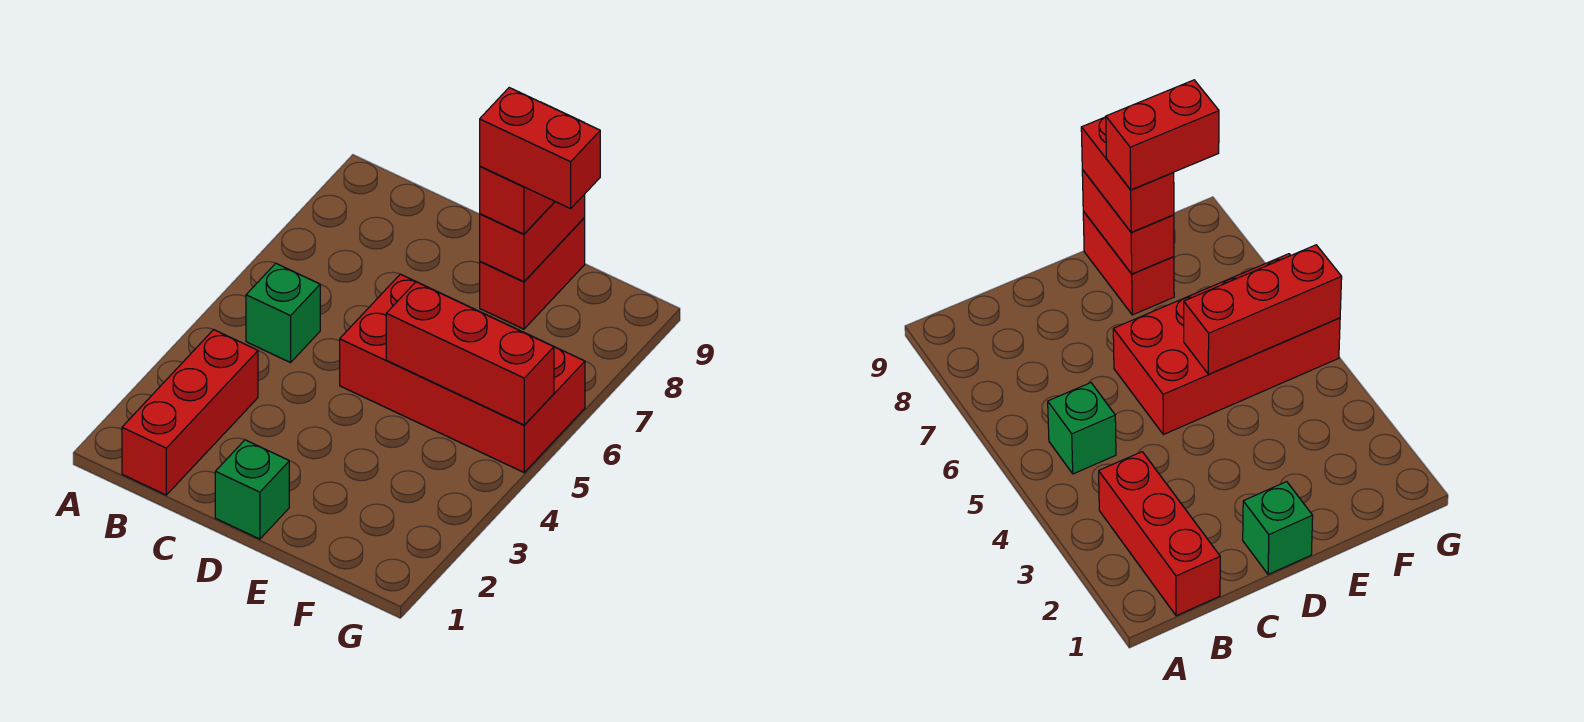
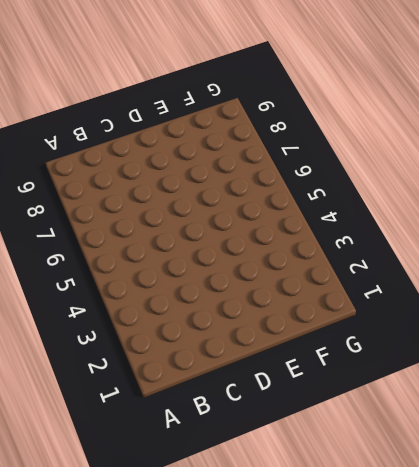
none -> red brick B1:B3 level 1
none -> green brick B5 level 1

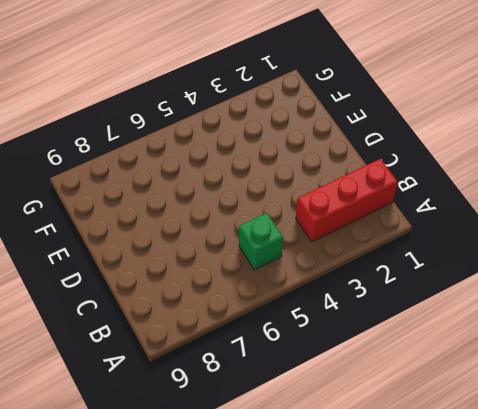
none -> green brick D1 level 1
none -> red brick D5:G6 level 1

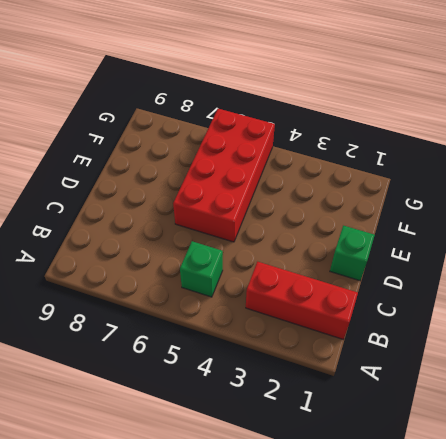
none -> red brick E8:E9 level 1
none -> red brick E5:G5 level 2

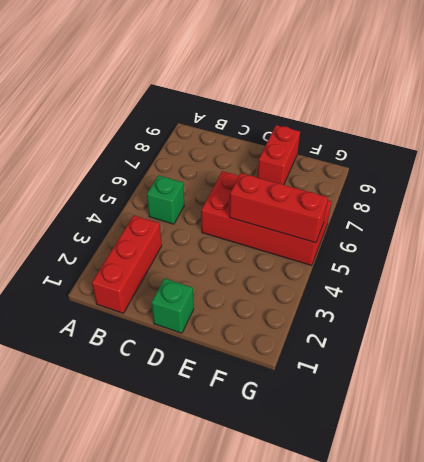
none -> red brick E8:E9 level 2
none -> red brick E8:E9 level 3

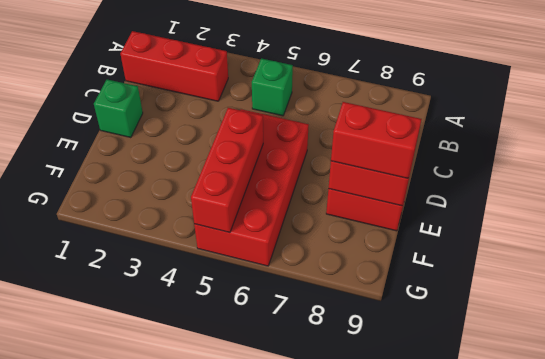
none -> red brick E8:F8 level 4

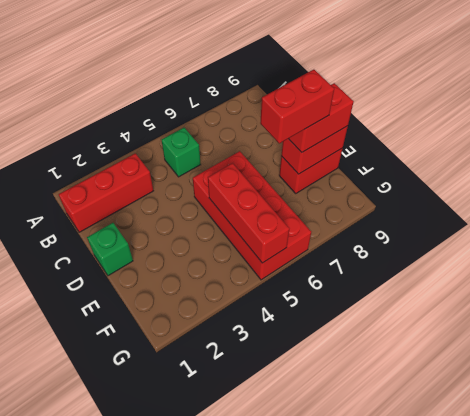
red brick E7:E8 level 4 -> red brick E8:F8 level 4

